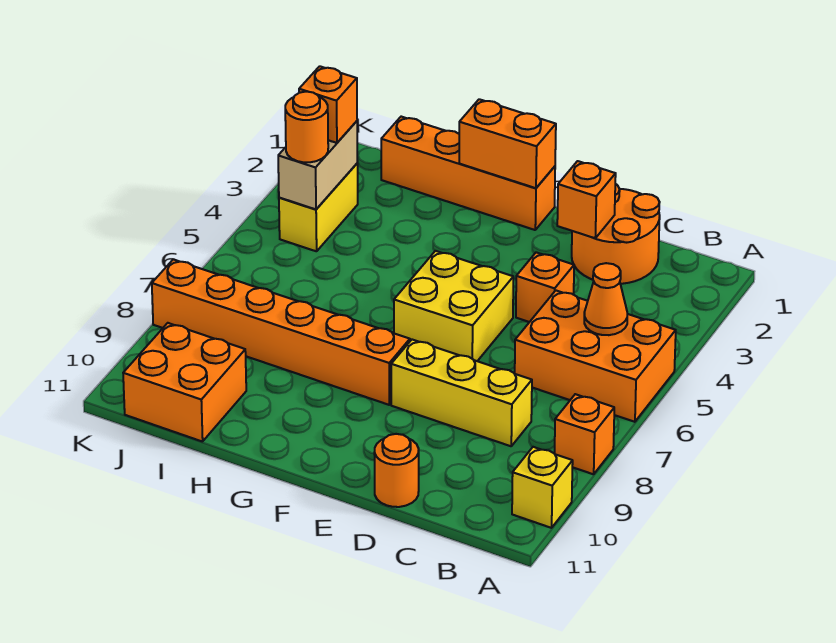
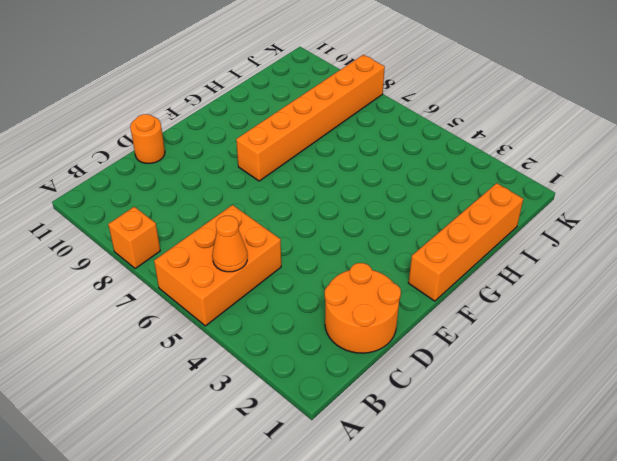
none -> yellow brick A10 level 1
none -> yellow brick C8:E8 level 1
none -> orange brick D4 level 1

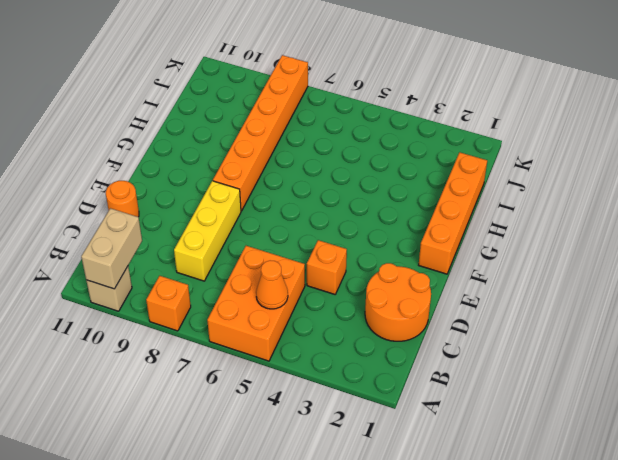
tan brick A10 level 1 -> yellow brick A10 level 1
tan brick A10:B10 level 2 -> tan brick J3:J4 level 2
none -> yellow brick E5:F6 level 1
none -> orange brick I10:J11 level 1
none -> yellow brick J3:J4 level 1

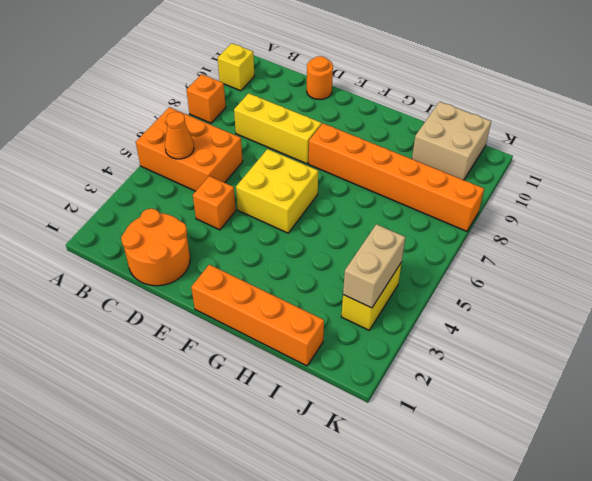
tan brick I10:J11 level 1 -> orange brick I10:J11 level 1
none -> orange brick D2 level 2
none -> orange brick F1:G1 level 2
none -> orange brick J3 level 3

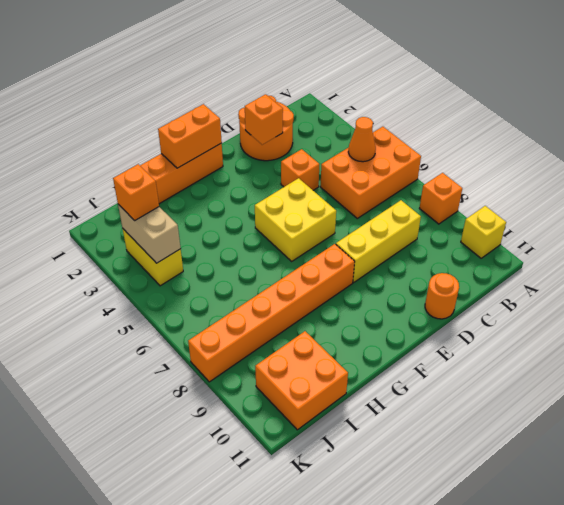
none -> orange round brick J4 level 3

